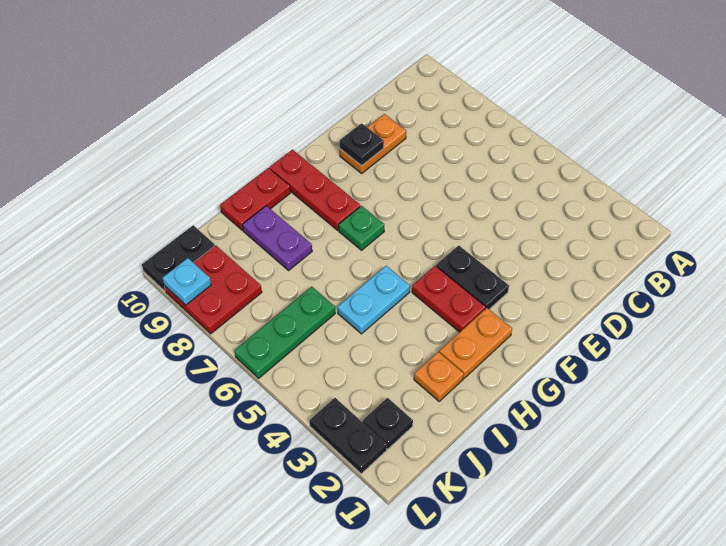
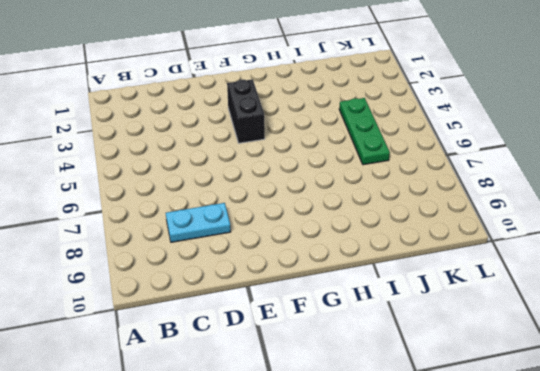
cyan plate C8:D8 level 1 -> cyan plate H5:I5 level 1
black brick F3:F4 level 1 -> black plate F3:F4 level 1
green plate J4:J6 level 1 -> green plate J6:L6 level 1
none -> orange plate D9:E9 level 1
none -> orange plate G2:H2 level 1
none -> red plate G3:G4 level 1

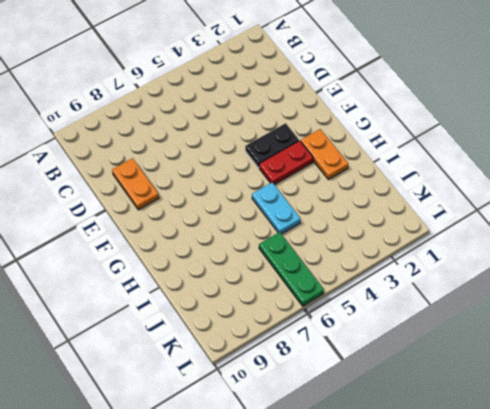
none -> green plate G7 level 1
none -> red plate G8:G10 level 1
none -> red plate H10:I10 level 1

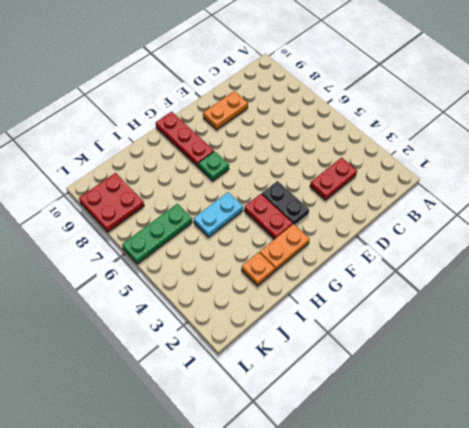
red plate C3:D3 level 1 -> red plate H10:I10 level 1
none -> purple plate I8:I9 level 1
none -> black plate K2 level 1
none -> black plate K10:L10 level 1

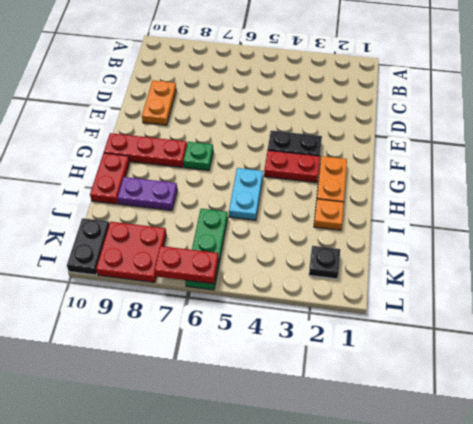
red plate L6:L7 level 2 -> none
none -> black plate L2:L3 level 1
none -> black plate E9 level 2
none -> cyan plate L9 level 2

